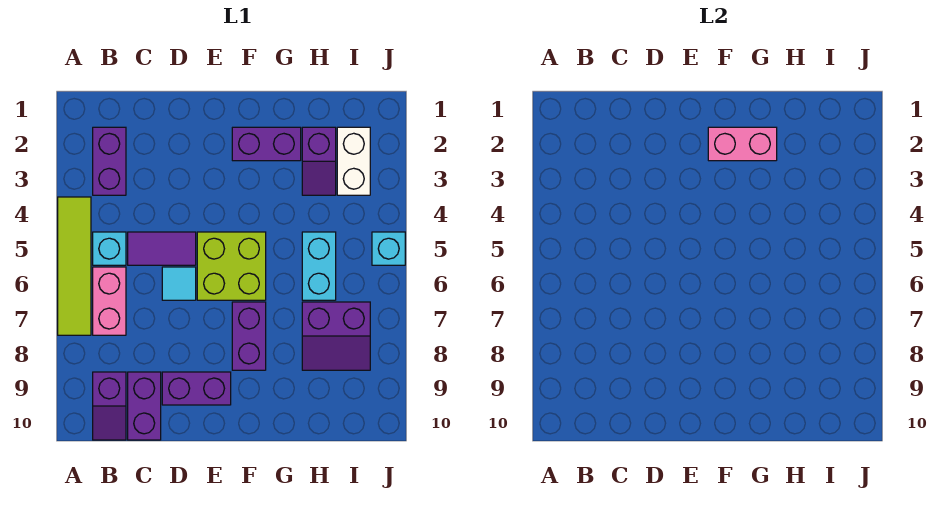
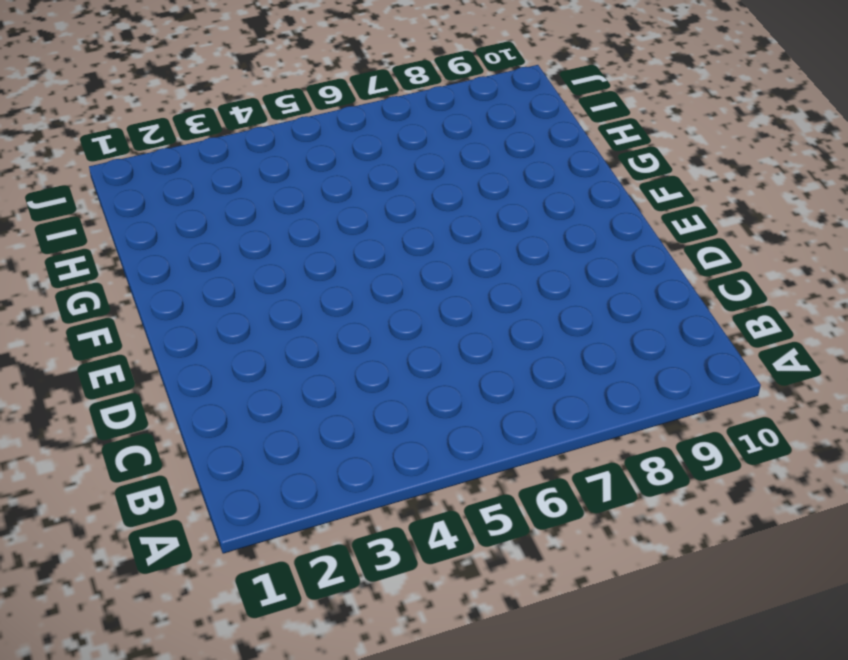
none -> lime tile A4:A7 level 1
none -> purple brick B2:B3 level 1
none -> cyan brick B5 level 1

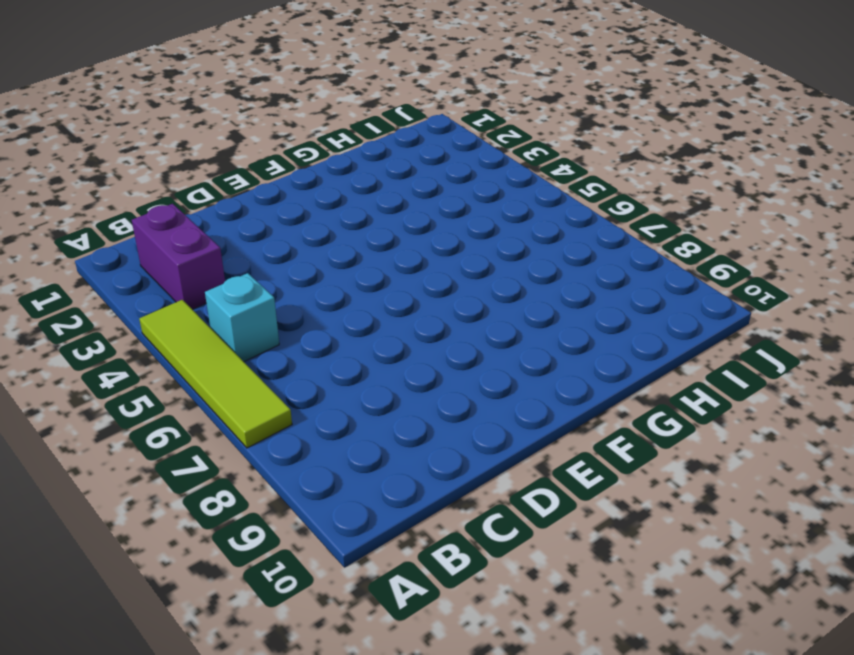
none -> pink brick B6:B7 level 1
none -> purple slope B9:B10 level 1 top 9
none -> purple tile C5:D5 level 1

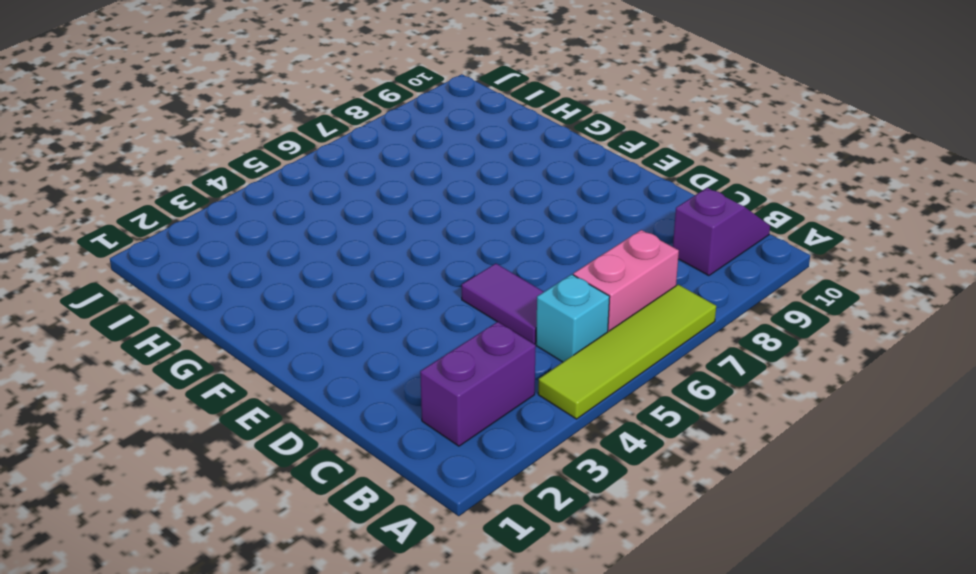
none -> purple brick C9:C10 level 1
none -> cyan tile D6 level 1
none -> purple brick D9:E9 level 1

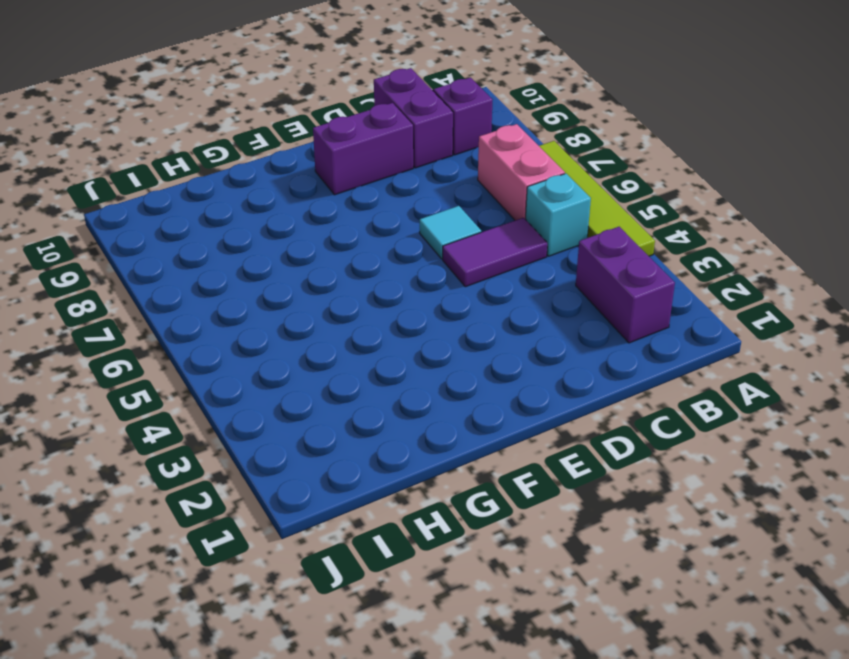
none -> lime brick E5:F6 level 1
none -> purple brick F2:G2 level 1
none -> purple brick F7:F8 level 1

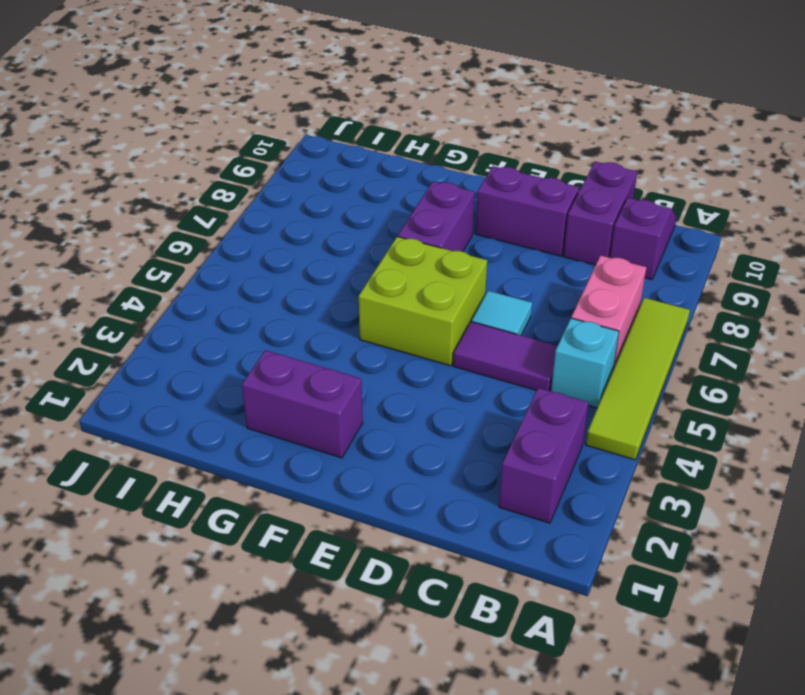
none -> purple slope H2:H3 level 1 top 2
none -> cyan brick H5:H6 level 1
none -> purple slope H7:I8 level 1 top 7

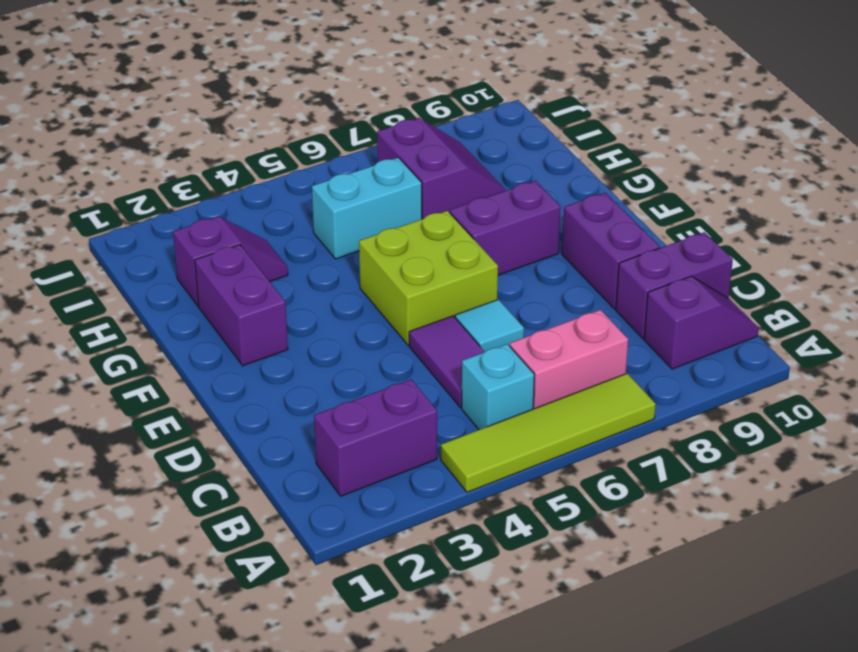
none -> white brick I2:I3 level 1
none -> cyan brick J5 level 1
none -> pink brick F2:G2 level 2

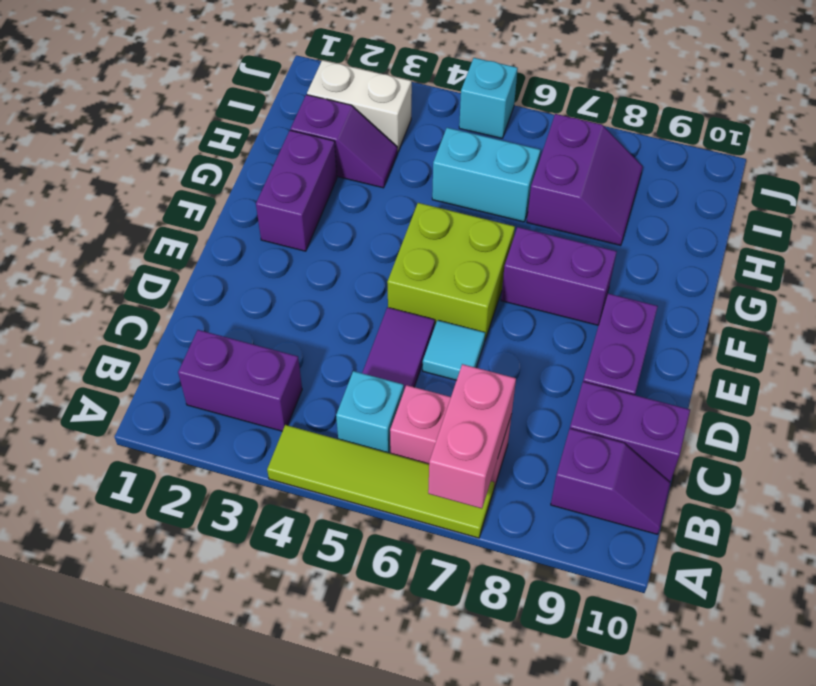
pink brick A7:B7 level 2 -> pink brick F2:G2 level 2

